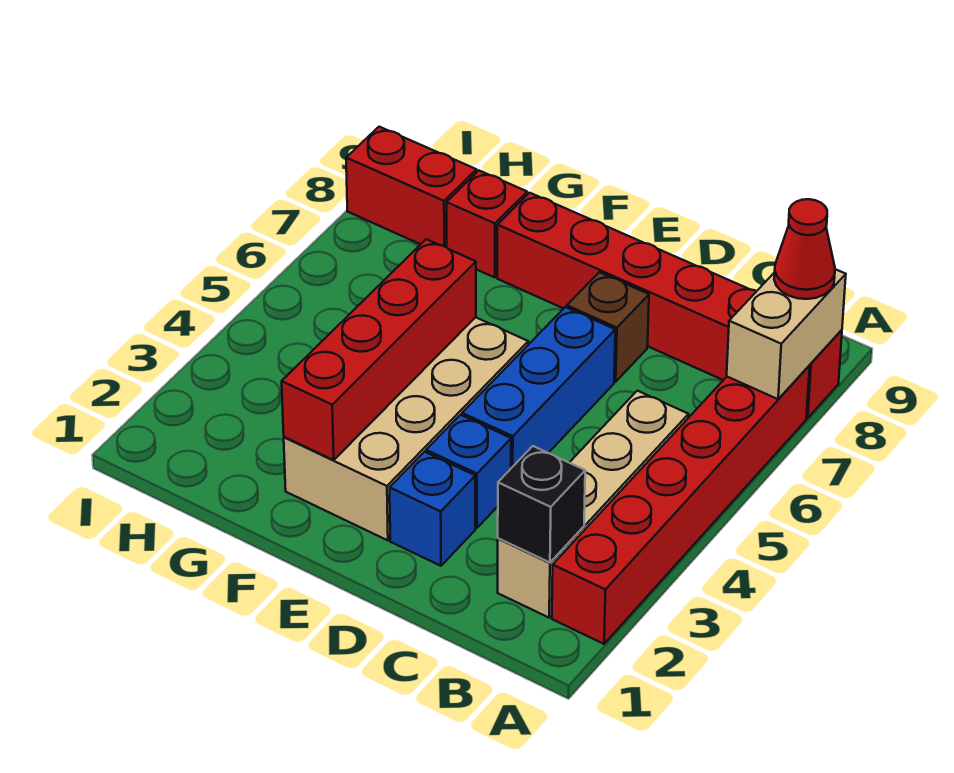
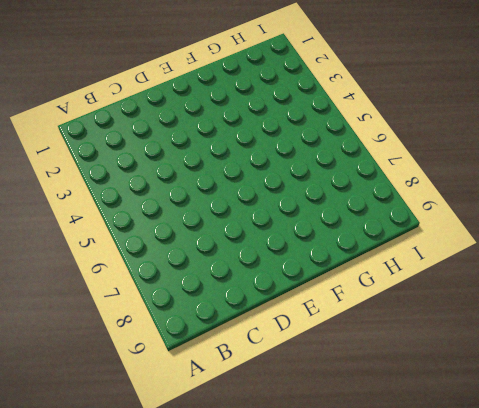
none -> red brick A2:A7 level 1
none -> red brick A8:F8 level 1
none -> tan brick B2:B5 level 1

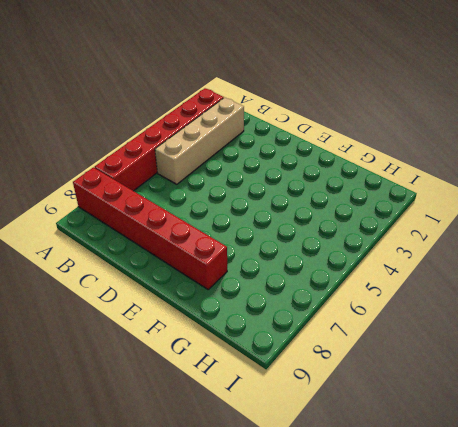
none -> blue brick D2 level 1
none -> blue brick D3 level 1
none -> blue brick D4:D6 level 1

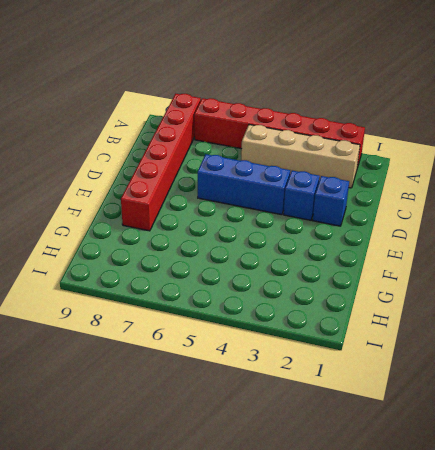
none -> brown brick D7 level 1
none -> tan brick E2:F5 level 1
none -> red brick G8 level 1

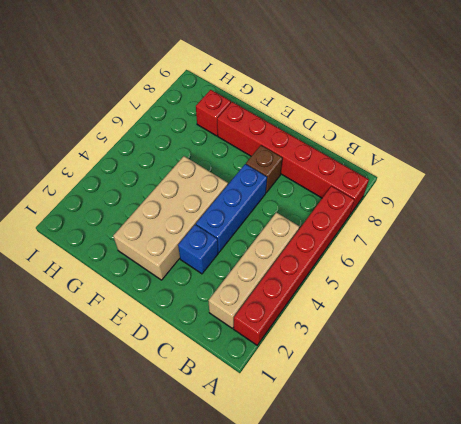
none -> blue brick D2 level 1
none -> red brick H8:I8 level 1
none -> tan brick A7:A8 level 2

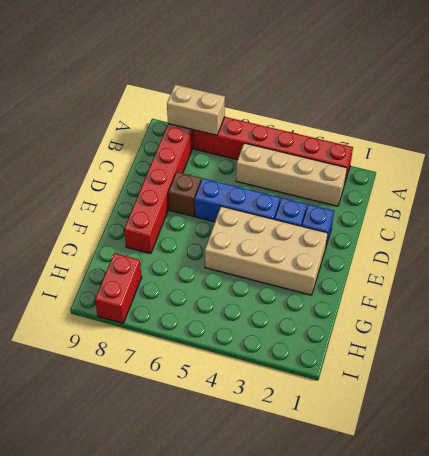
none -> red brick G8 level 1
none -> black brick B2 level 2
none -> red brick F2:F5 level 2

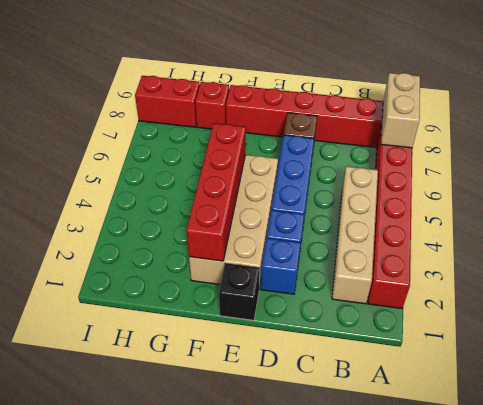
black brick E1 level 1 -> black brick B2 level 2
none -> red cone A8 level 3

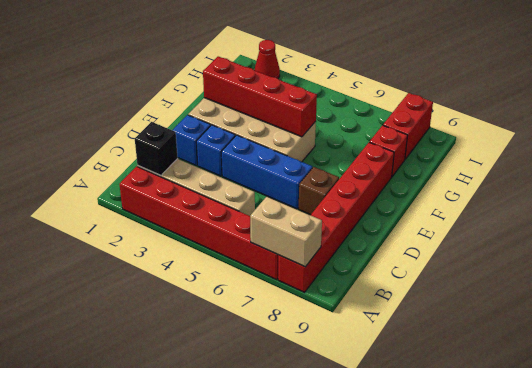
red cone I2 level 1 -> red cone A8 level 3

